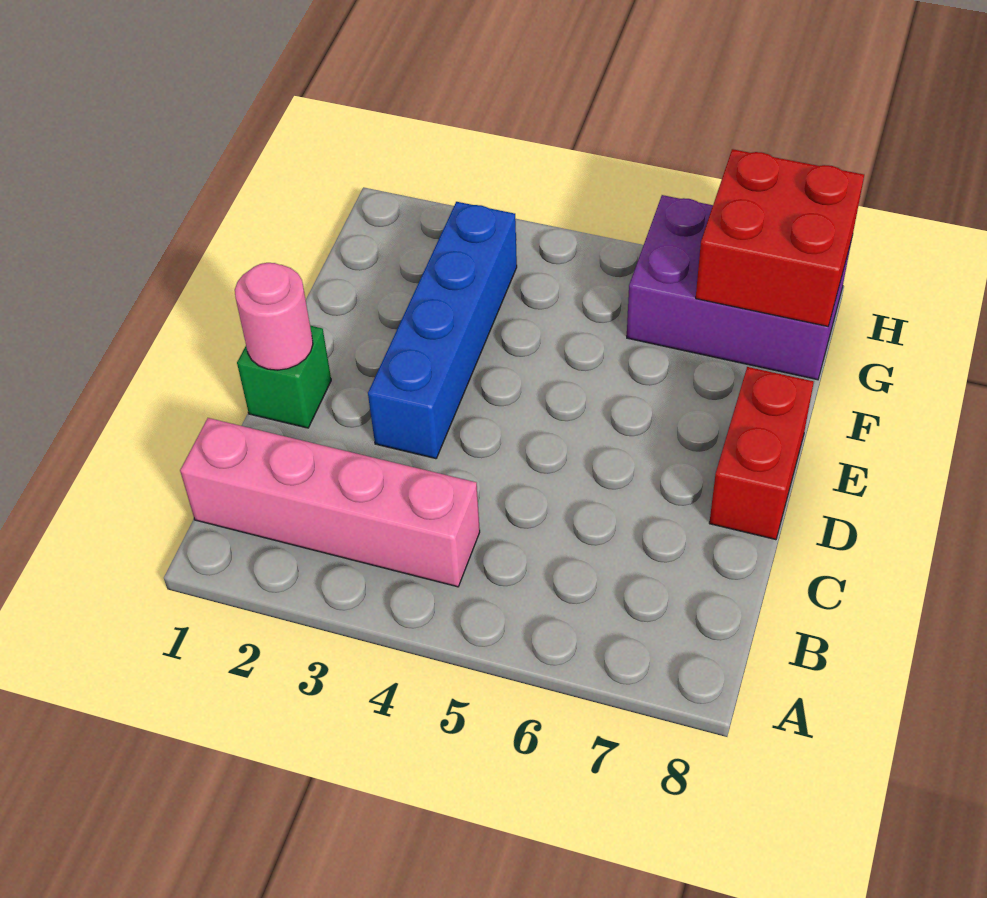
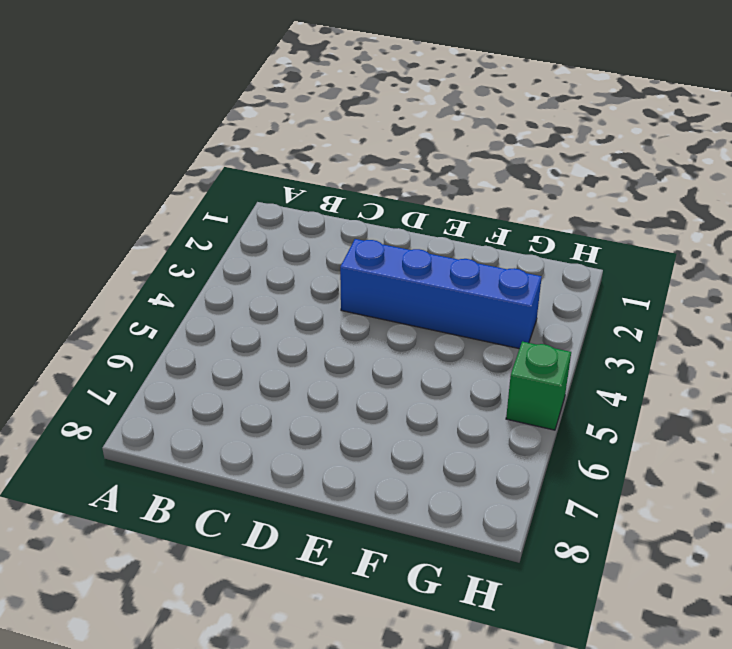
green brick H5 level 1 -> green brick D1 level 1
none -> pink brick B1:B4 level 1
none -> red brick D8:E8 level 1

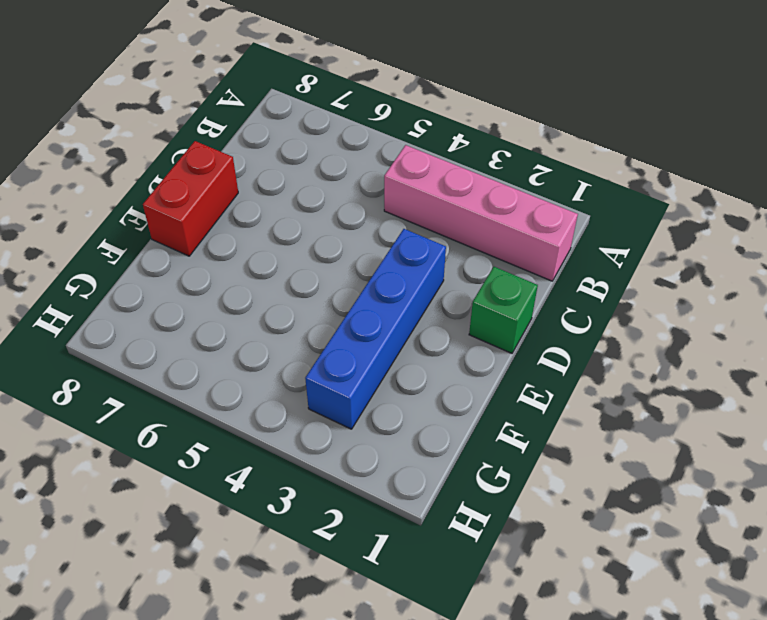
none -> purple brick G6:H8 level 1
none -> pink round brick D1 level 2

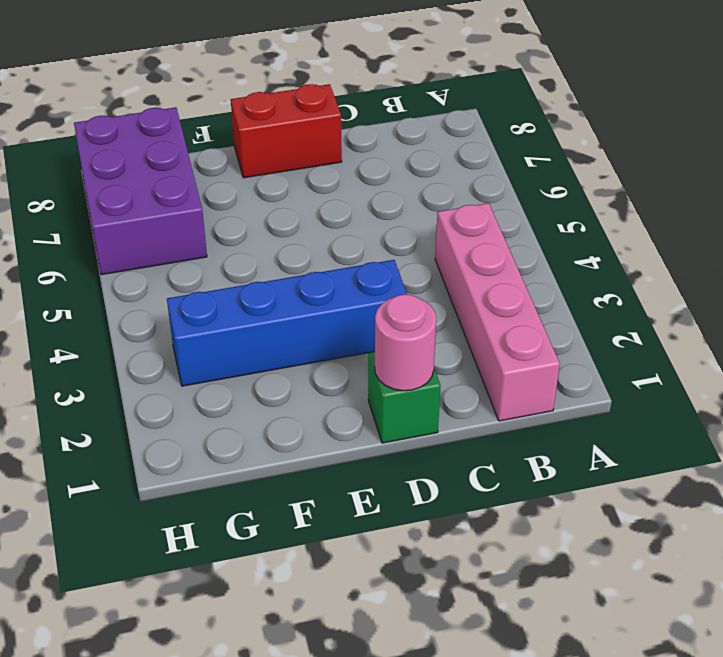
none -> red brick G7:H8 level 2

